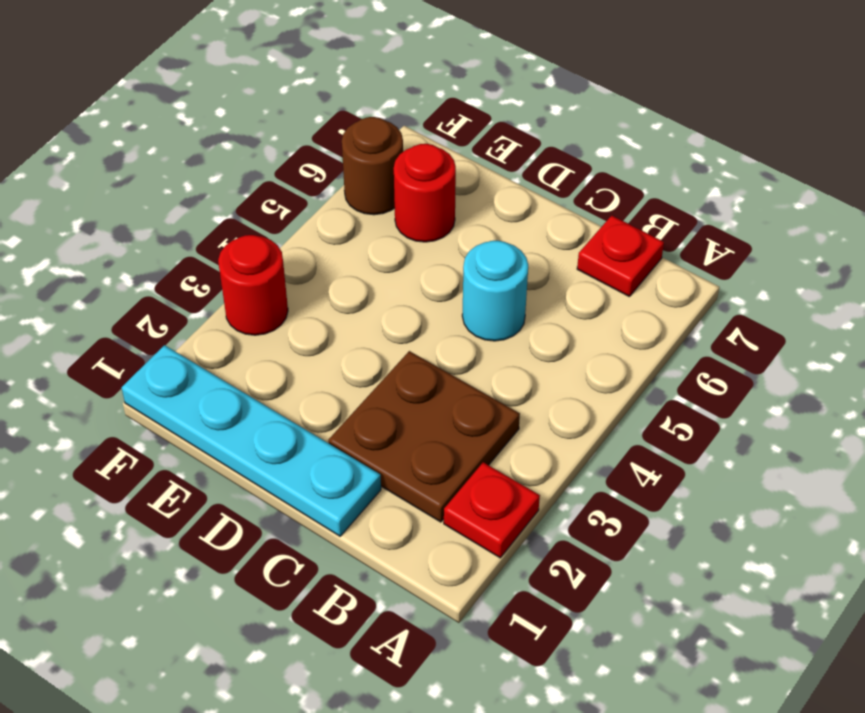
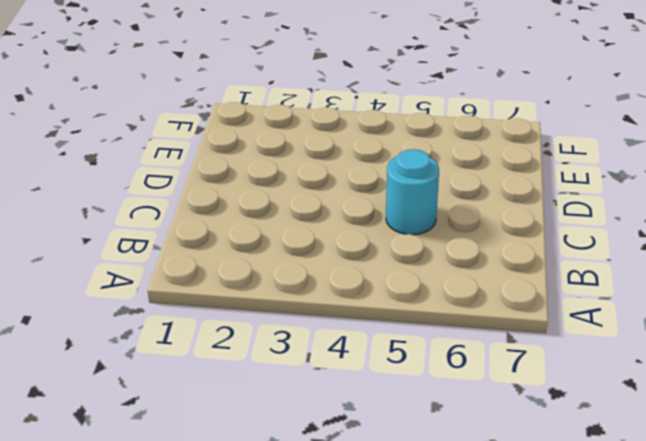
none -> red plate A2 level 1
none -> brown plate B2:C3 level 1

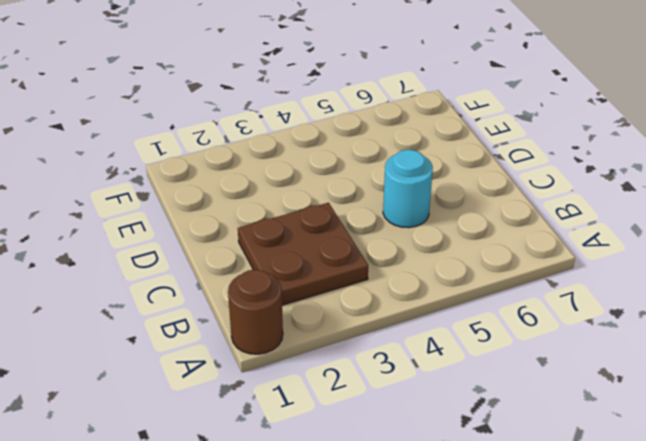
brown round brick A1 level 1 -> brown round brick F6 level 1
none -> red plate A2 level 1
none -> red plate B7 level 1

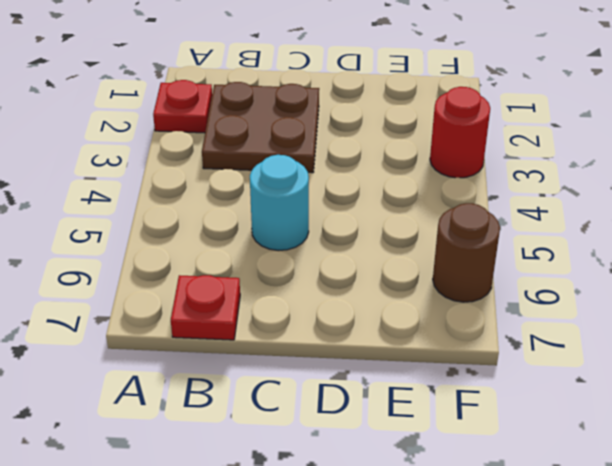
none -> cyan plate C1:F1 level 1
none -> red round brick E6 level 1

